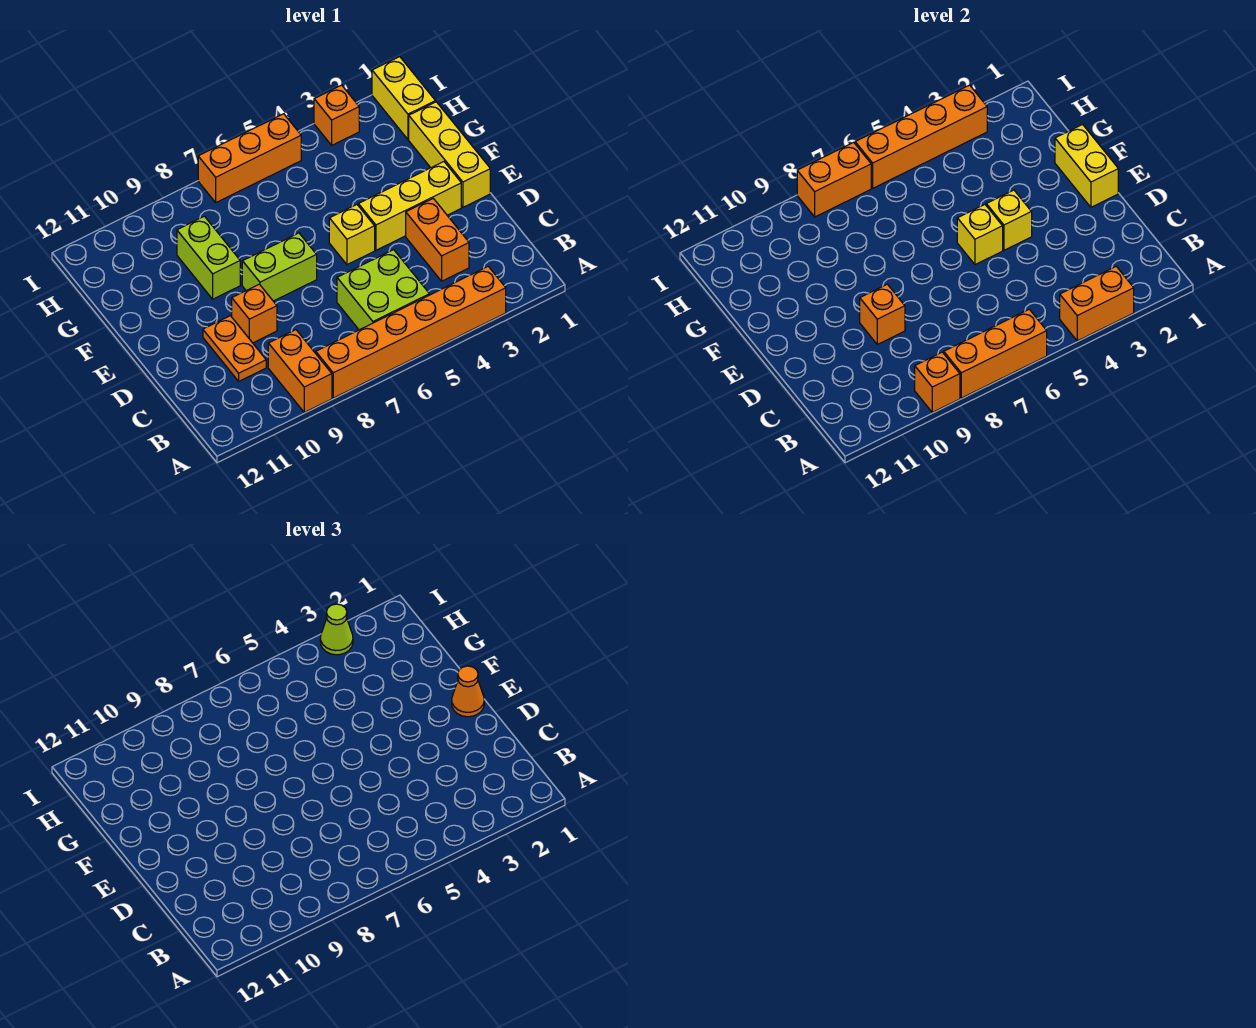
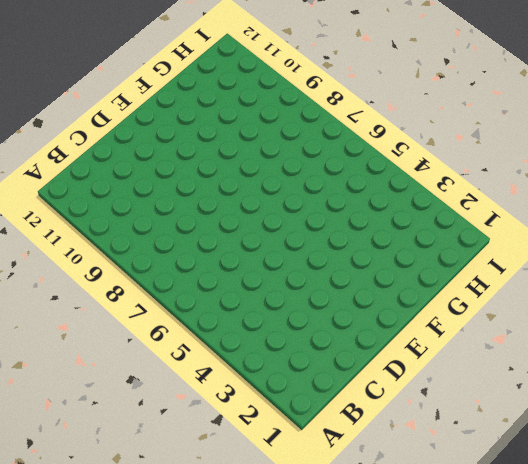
none -> orange brick A3:A8 level 1
none -> orange brick A9:B9 level 1
none -> lime brick B5:C6 level 1

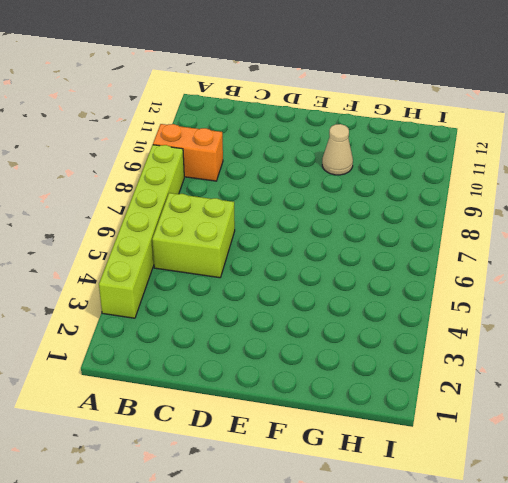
lime brick A3:A8 level 1 -> orange brick A3:A8 level 1
tan cone F10 level 1 -> none
none -> orange brick C3:D3 level 1
none -> orange plate C10:D10 level 1
none -> orange brick D9 level 1

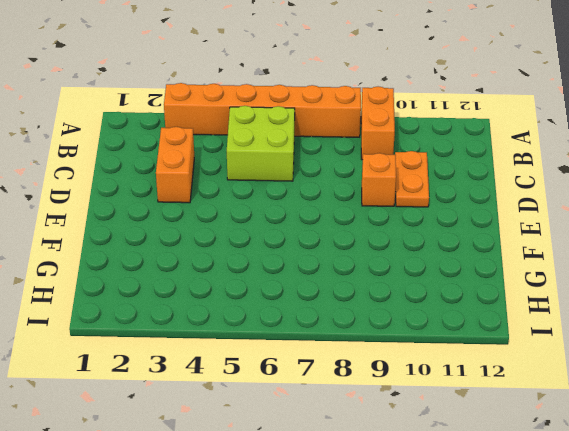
none -> yellow brick E1:G1 level 1
none -> yellow brick E2:E4 level 1
none -> yellow brick E5 level 1

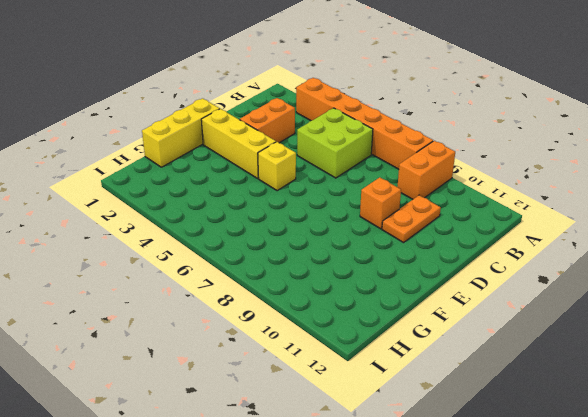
none -> lime brick E7:E8 level 1
none -> lime brick F9:G9 level 1
none -> yellow brick H1:I1 level 1

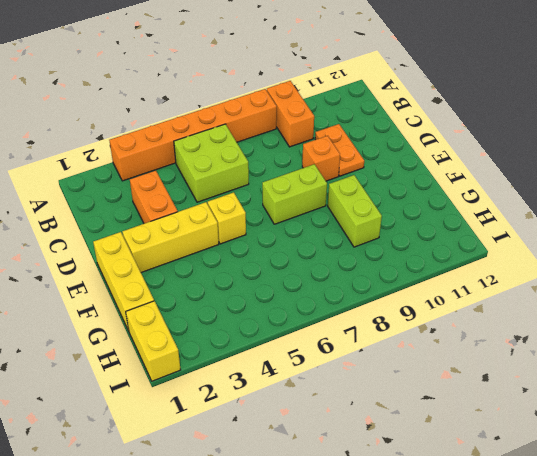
none -> orange brick I3 level 1
none -> orange brick I5:I7 level 1
none -> orange brick A3:A4 level 2

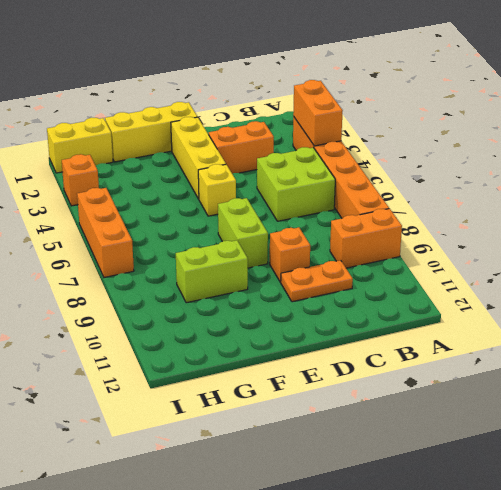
none -> orange brick A6:A8 level 2
none -> orange brick A9 level 2
none -> orange brick D9 level 2

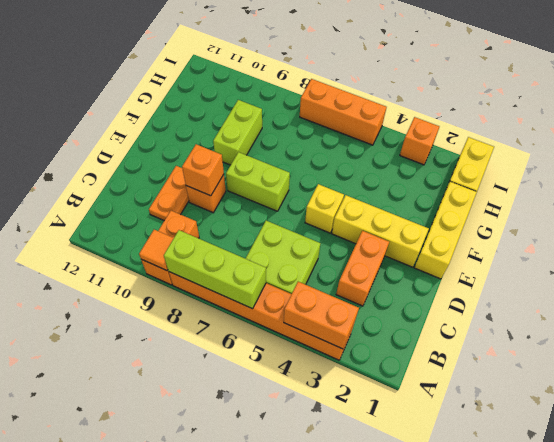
lime brick A6:A8 level 2 -> orange brick A6:A8 level 2
orange tile A9 level 2 -> orange brick A9 level 2
none -> yellow brick E1:F1 level 2
none -> yellow brick E4 level 2
none -> yellow brick E5 level 2

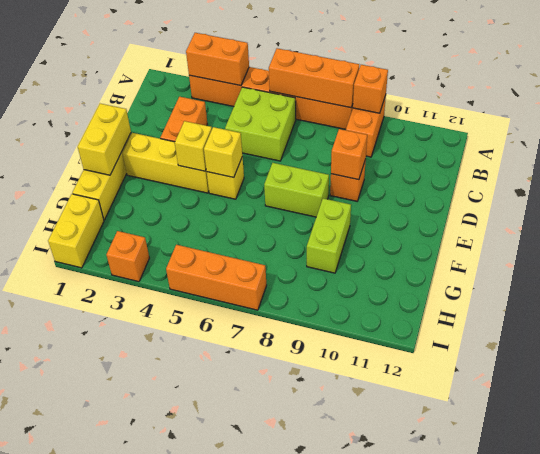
none -> orange plate C10:D10 level 1
none -> orange brick I3:I6 level 2
none -> orange brick I7:I8 level 2

